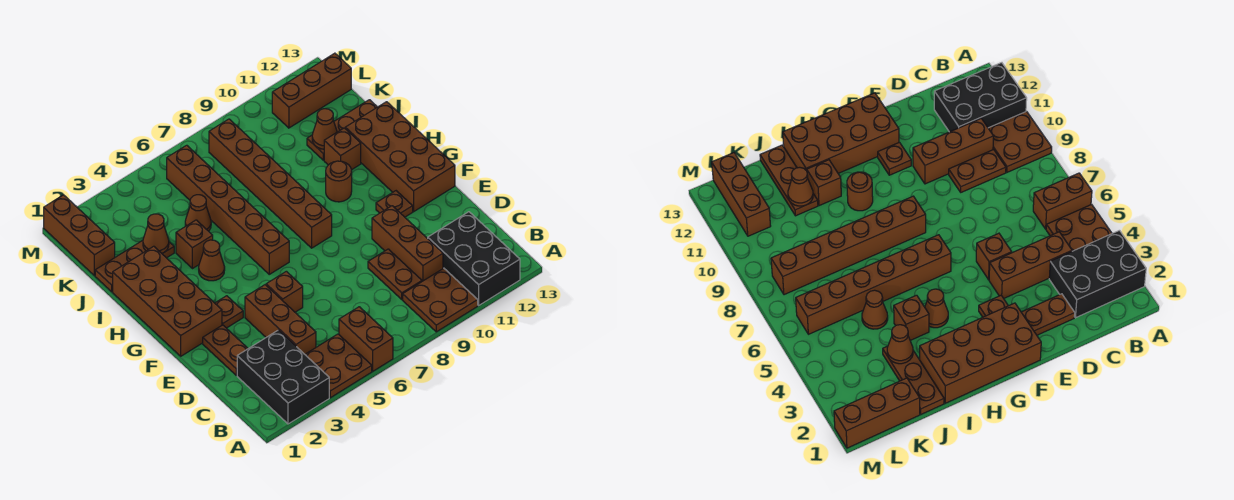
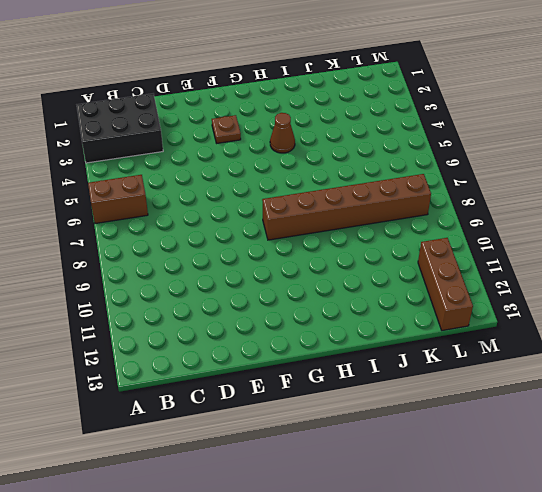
none -> brown plate A4:B5 level 1
none -> brown plate A9:B10 level 1
none -> black brick A11:C12 level 1

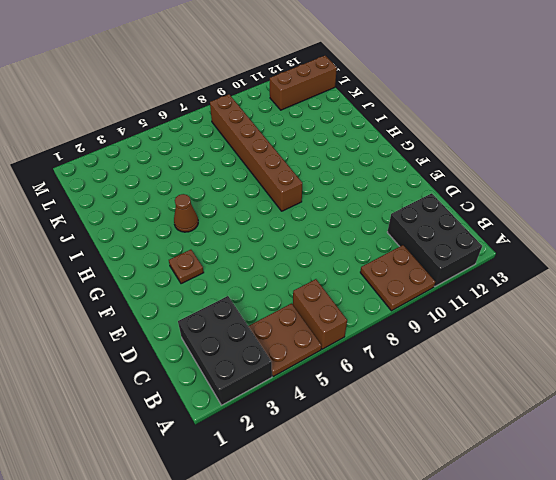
none -> brown brick C4:E4 level 1
none -> brown plate C9:D9 level 1
none -> brown brick C10:E10 level 1

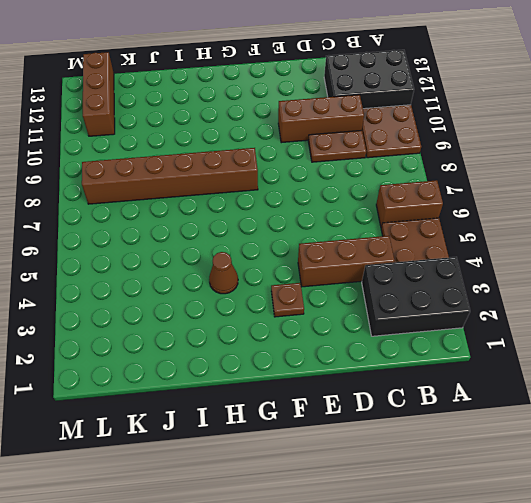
none -> brown plate D2:E2 level 1
none -> brown brick E5 level 1
none -> brown brick F1:I2 level 1

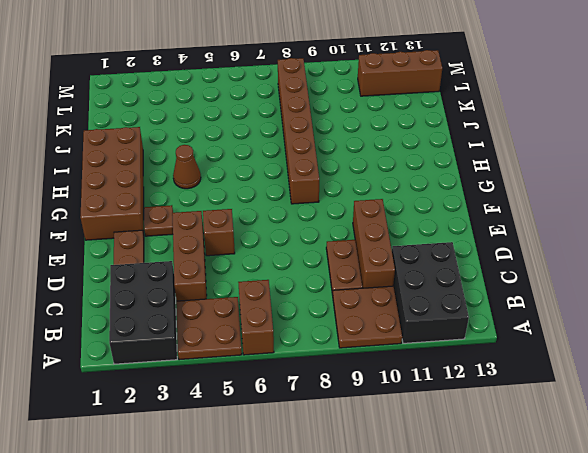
none -> brown plate F11 level 1
none -> brown brick F12:I13 level 1
none -> brown brick G6:L6 level 1

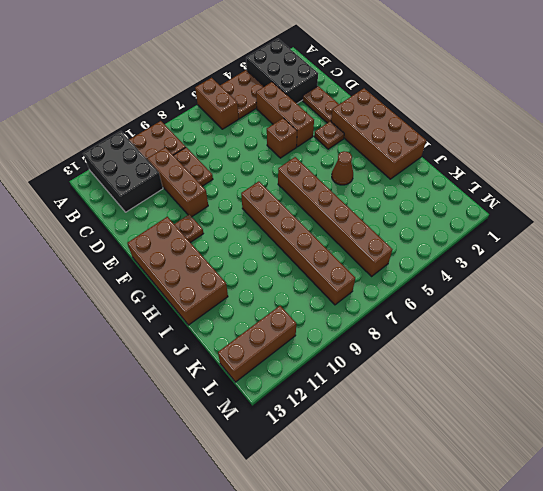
none -> brown round brick H10 level 1
none -> brown brick I4 level 1
none -> brown brick I11 level 1

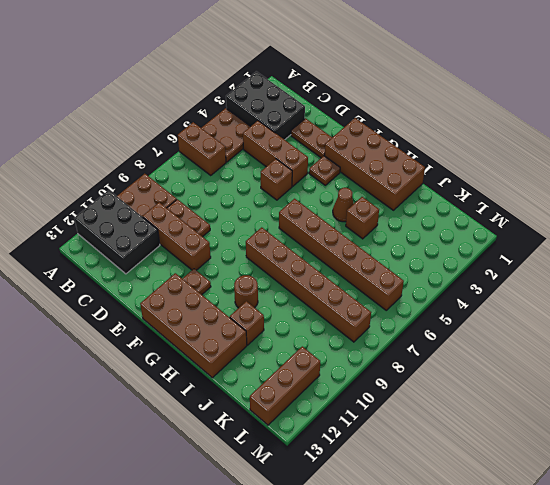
none -> brown plate J1:J3 level 1
none -> brown cone J5 level 1
none -> brown plate J11:J13 level 1

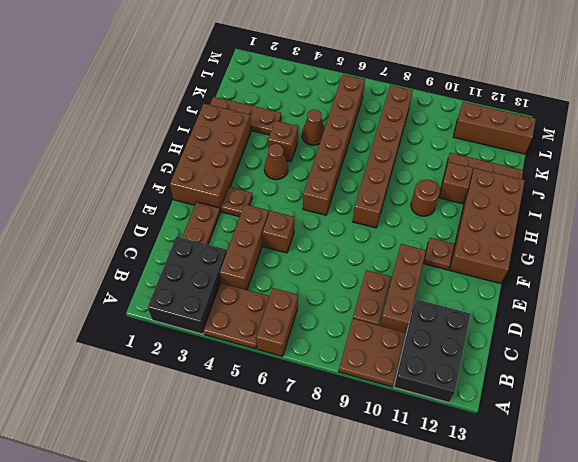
none -> brown brick K1:M1 level 1
none -> brown cone J3 level 2
none -> brown cone J11 level 2

